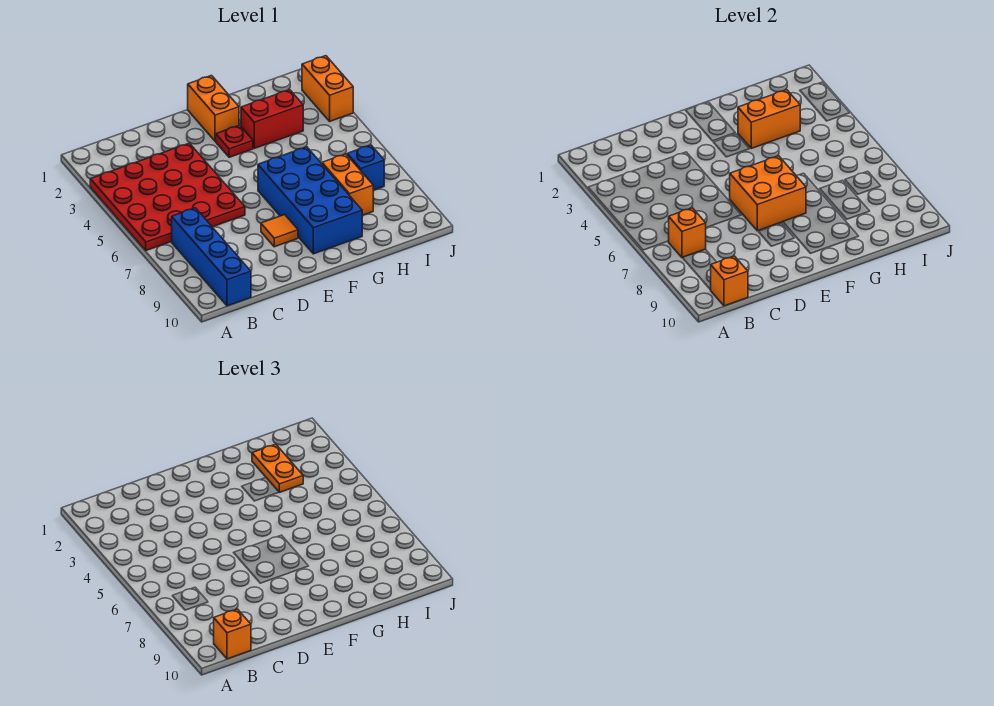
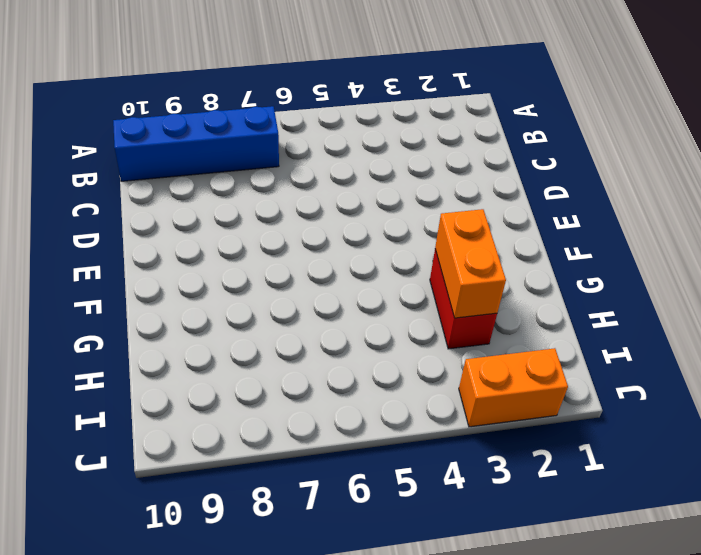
none -> red plate A3:D6 level 1
none -> orange tile E8 level 1
none -> orange brick F1:F2 level 1

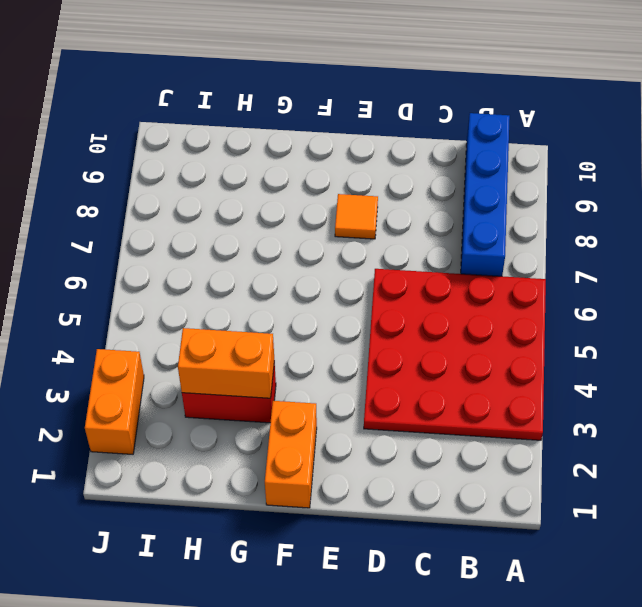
none -> red plate F3 level 1
none -> blue brick F6:G9 level 1
none -> orange brick H7:H8 level 1

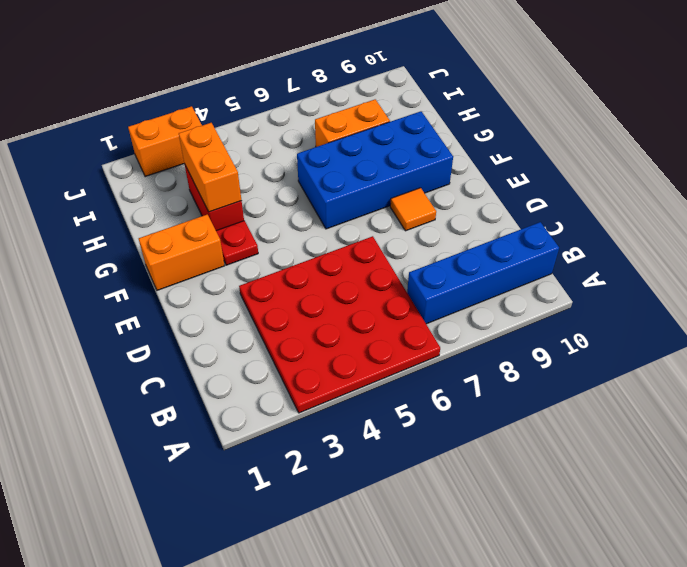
none -> blue brick I7 level 1
none -> orange brick B7 level 2
none -> orange brick B10 level 2

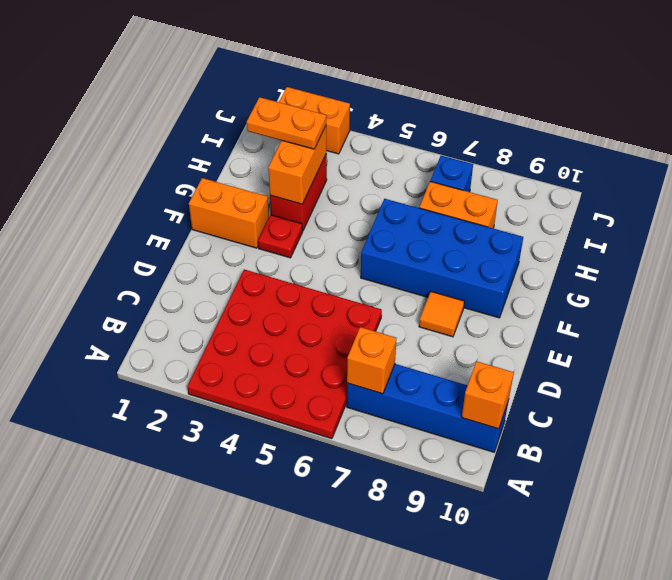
none -> orange brick E6:F7 level 2
none -> orange brick B10 level 3

